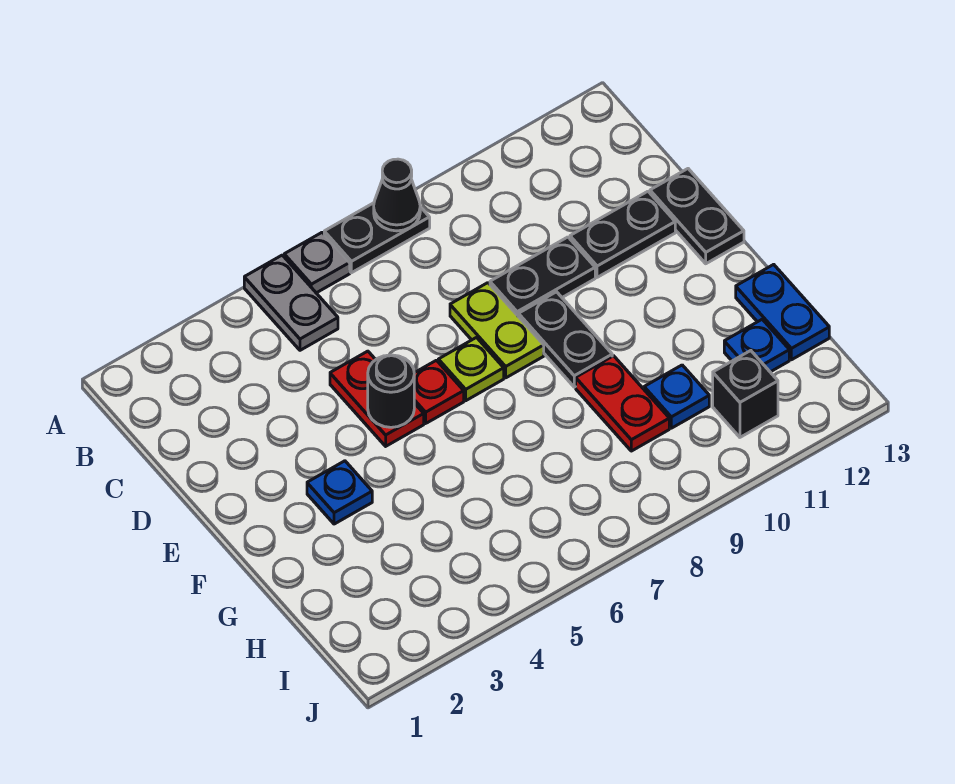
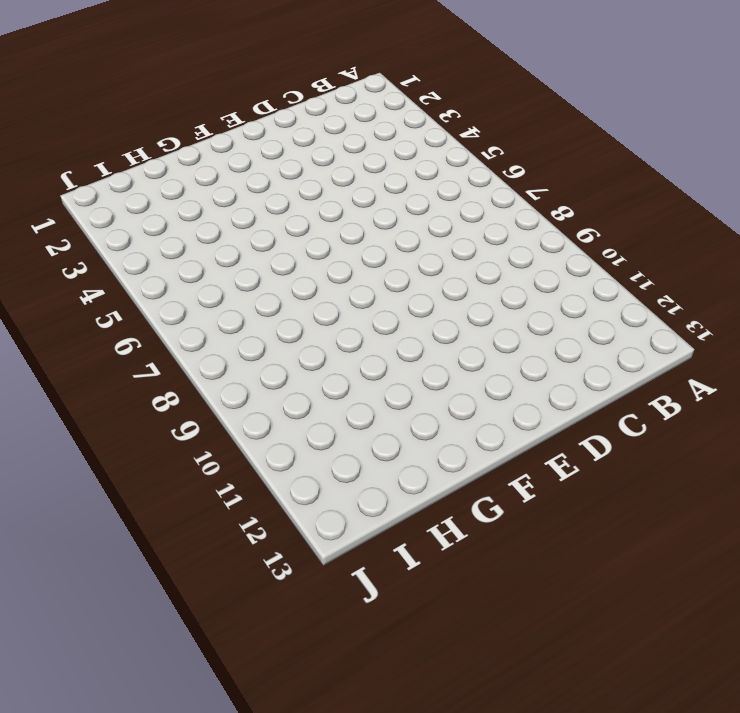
none -> grey plate A5:B5 level 1
none -> grey plate A6 level 1
none -> black plate A7:A8 level 1

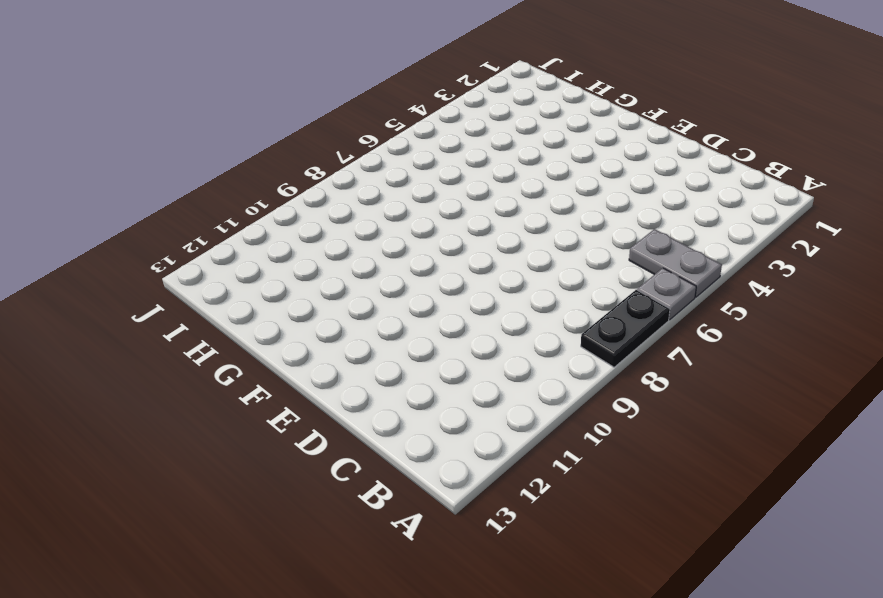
none -> red plate D5:E5 level 1
none -> lime plate D8:E8 level 1
none -> black plate D9:D10 level 1

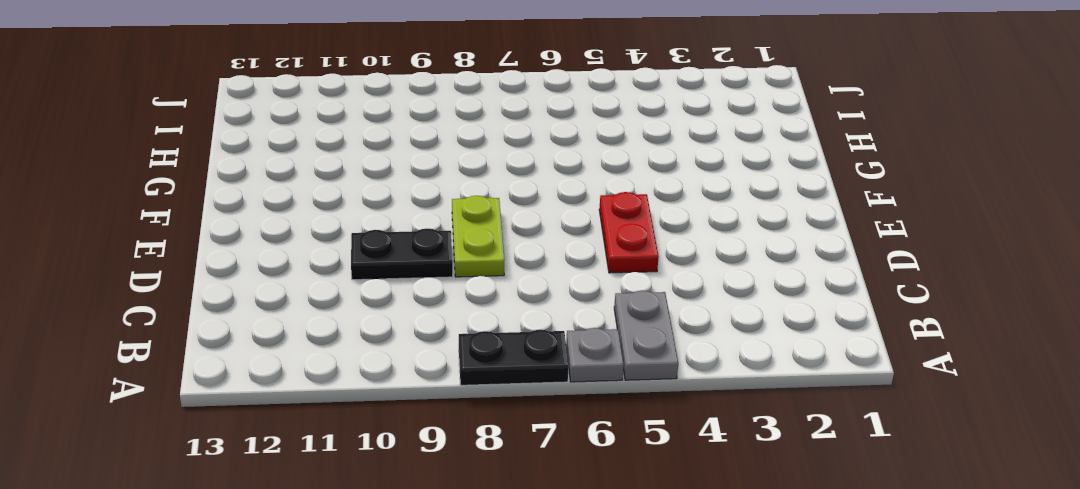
none -> black plate D11:D12 level 1
none -> black plate D13:E13 level 1
none -> red plate E6 level 1

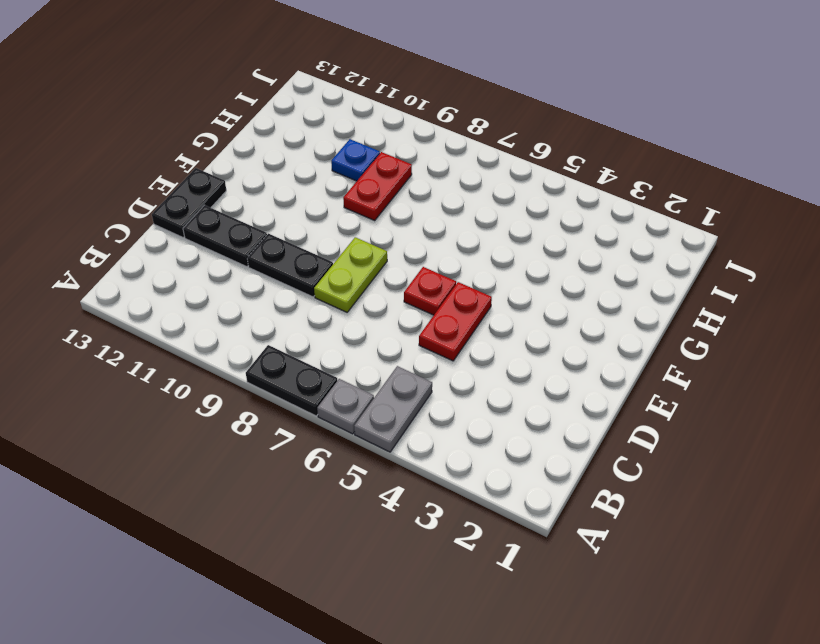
none -> lime plate E7 level 1
none -> black plate E9:F9 level 1
none -> blue plate F3 level 1

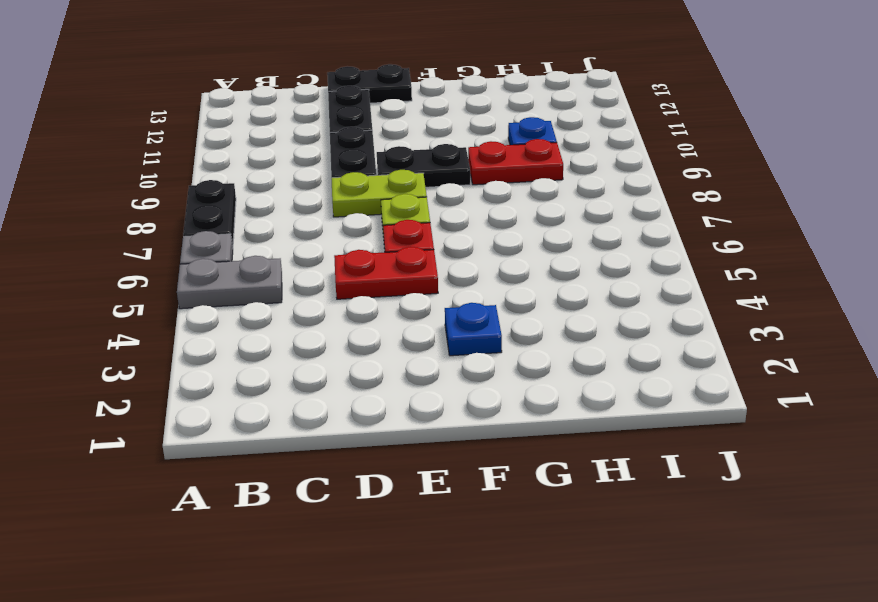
none -> blue plate G13:H13 level 1
none -> blue plate H12 level 1
none -> black brick I11 level 1

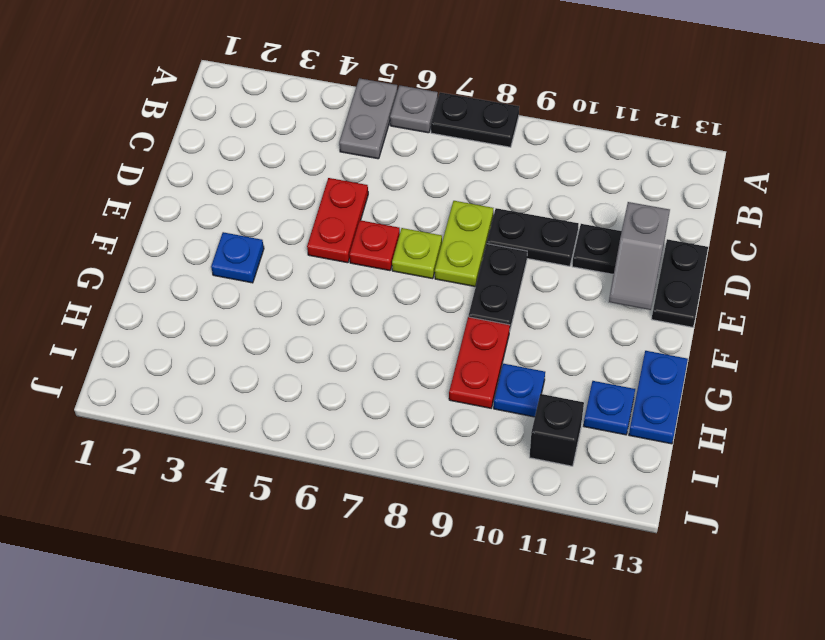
grey slope D12:E12 level 2 top D -> none
none -> black cone A8 level 2
none -> black round brick E5 level 2

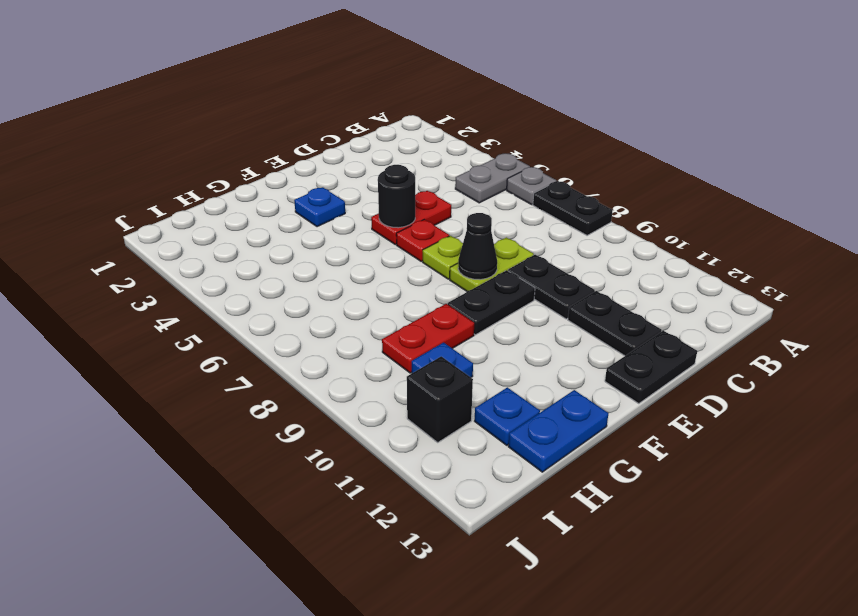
black cone E8 level 2 -> black cone A8 level 2

